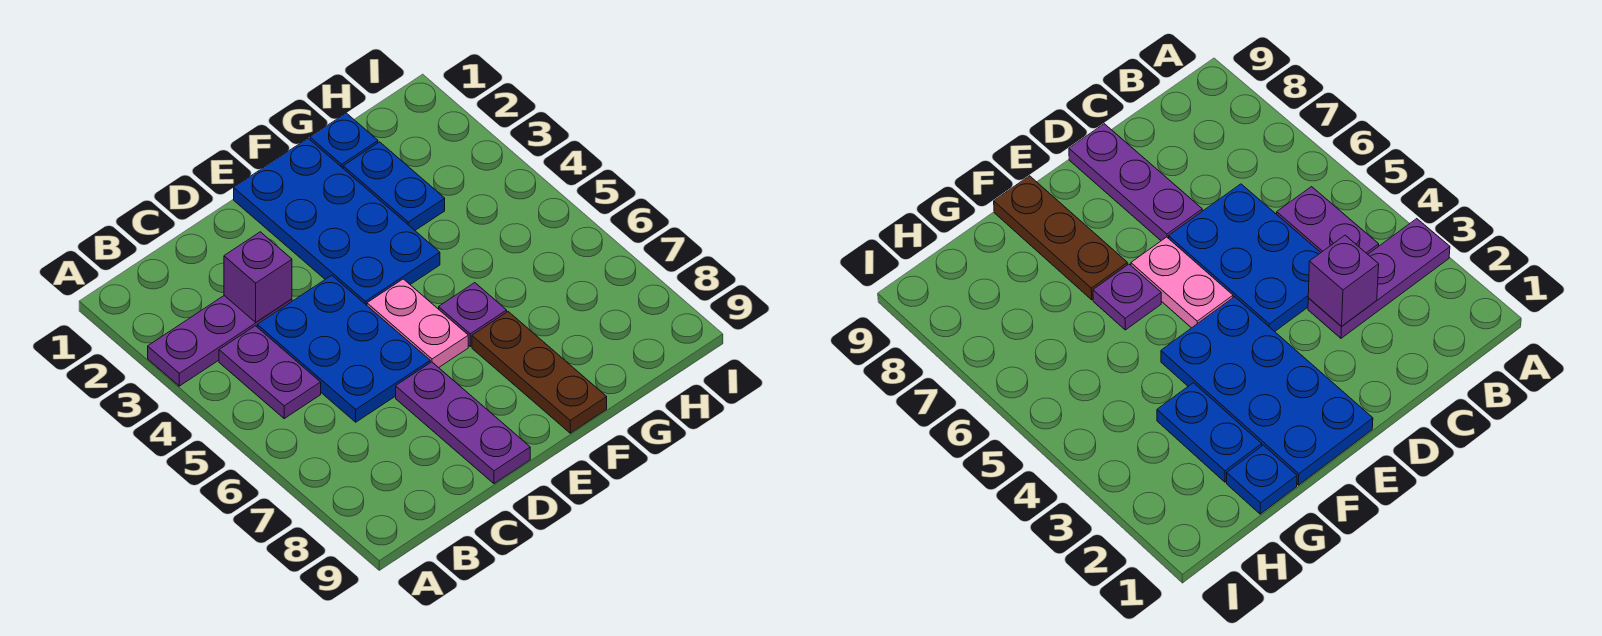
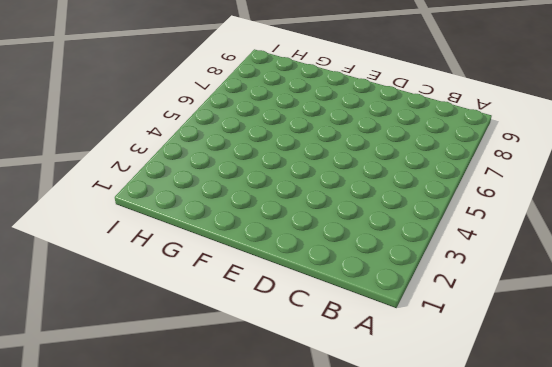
none -> purple plate A3:C3 level 1
none -> purple plate B4:B5 level 1

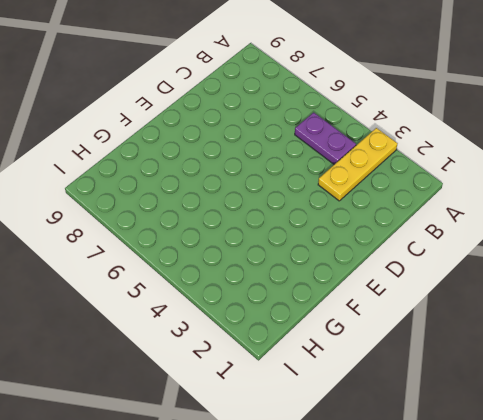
yellow plate A3:C3 level 1 -> purple plate A3:C3 level 1
none -> blue plate C4:D6 level 1
none -> purple plate D7:D9 level 1

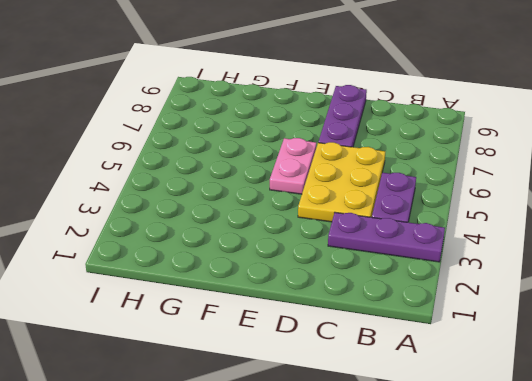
yellow plate C4:D6 level 1 -> blue plate C4:D6 level 1
none -> blue plate E1:F4 level 1
none -> purple plate F6 level 1

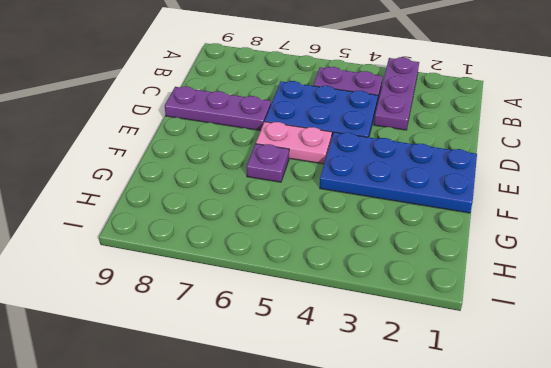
none -> brown plate F7:F9 level 1
none -> blue plate G1 level 1

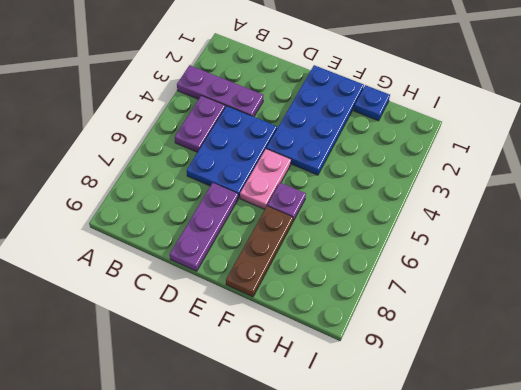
none -> blue plate G2:G3 level 1
none -> purple brick C3 level 2

